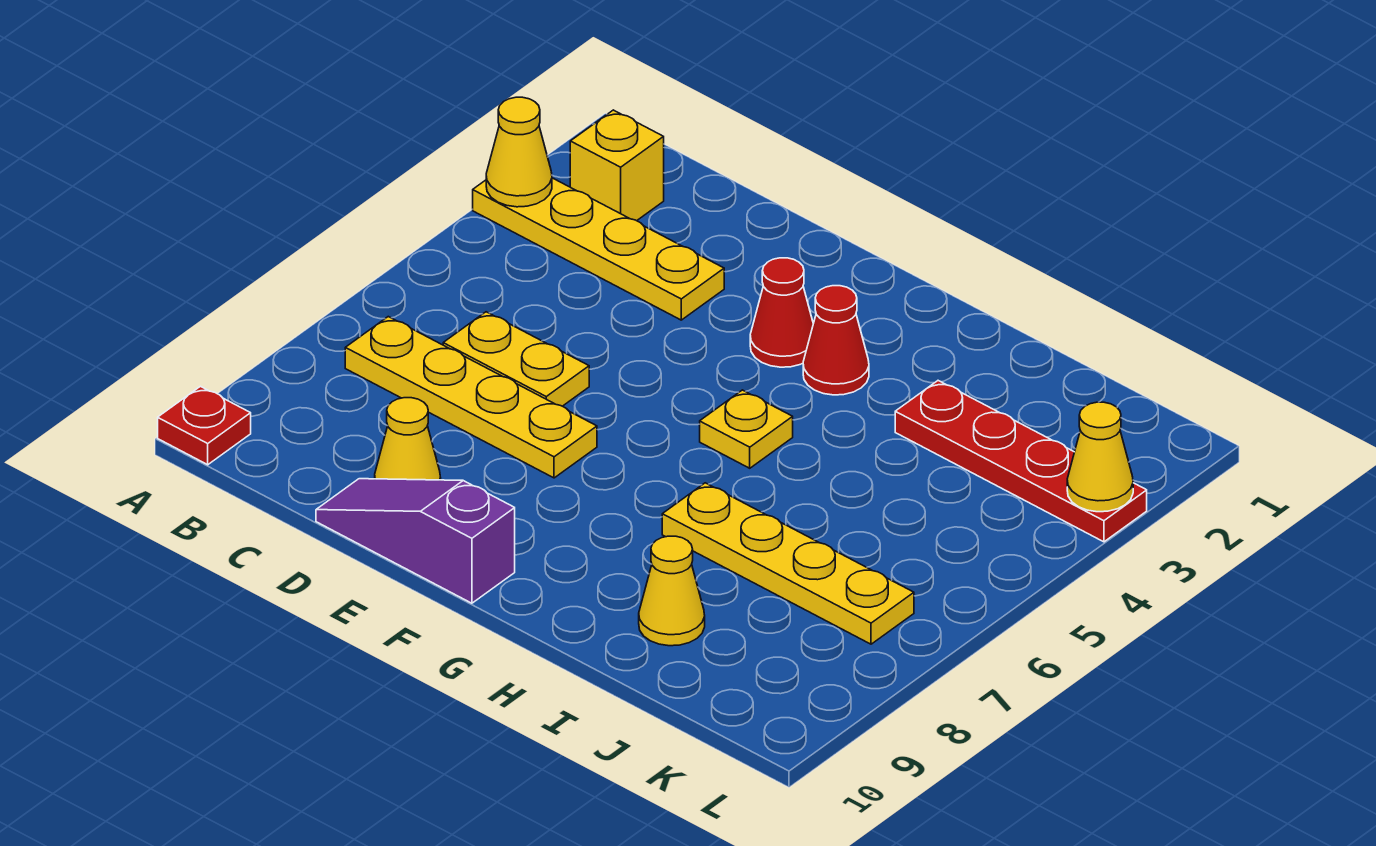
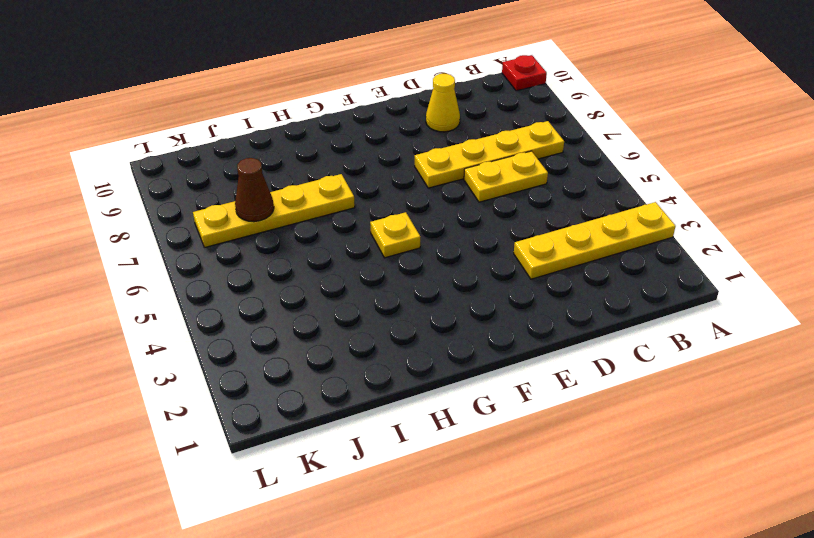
brown cone J7 level 2 -> none
none -> yellow brick B2 level 1
none -> purple slope D10:F10 level 1 top F
none -> red cone F3 level 1

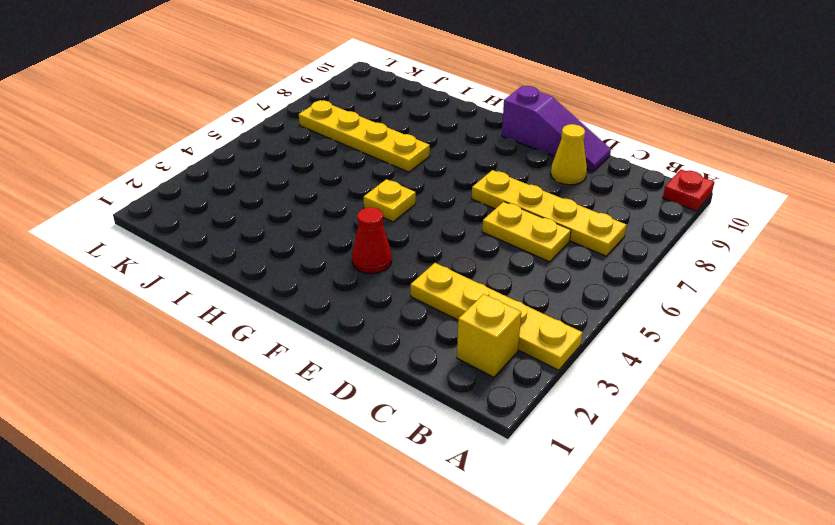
none -> red cone G3 level 1
none -> red plate I3:L3 level 1
none -> yellow cone I9 level 1

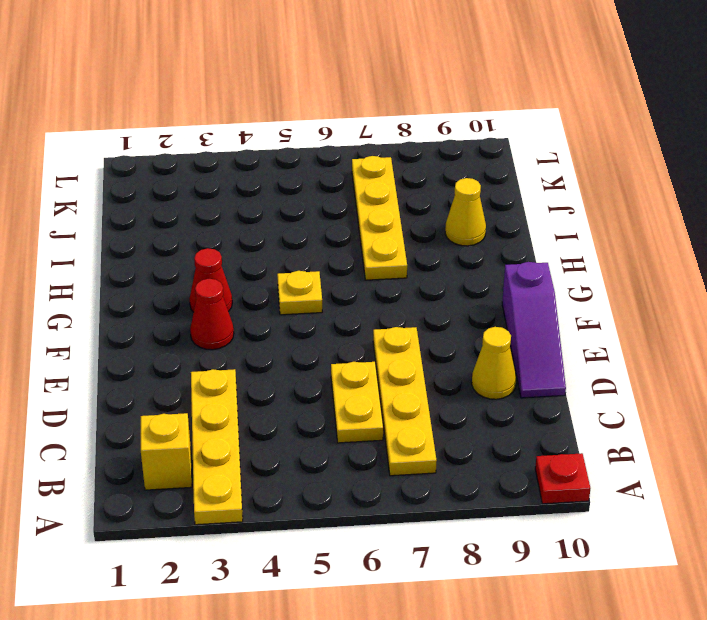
none -> red plate I3:L3 level 1
none -> yellow cone A3 level 2
none -> yellow cone L3 level 2

